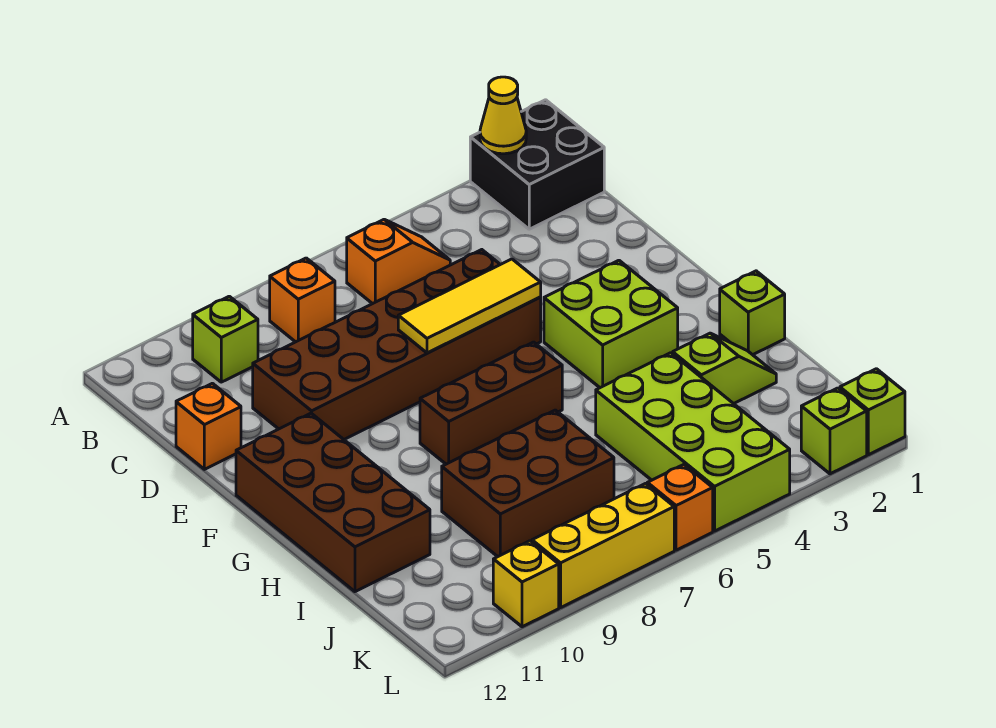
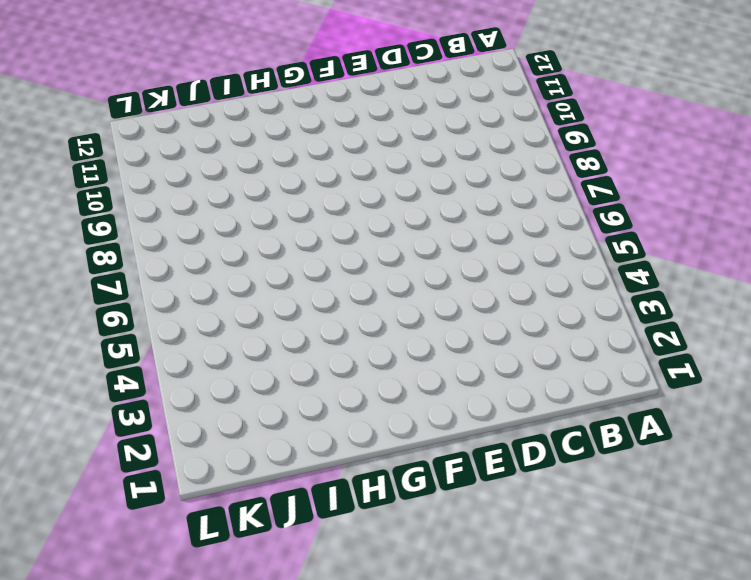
none -> black brick A1:B2 level 1
none -> orange slope B5:B6 level 1 top 6
none -> orange brick B8 level 1

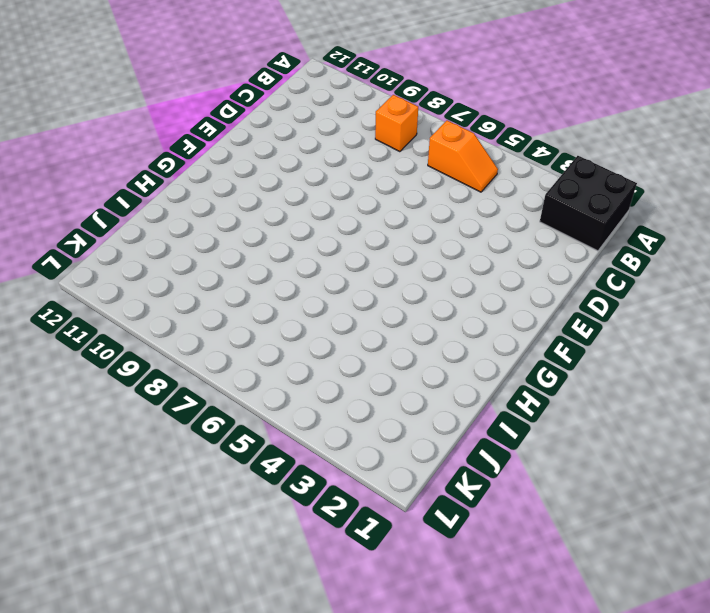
none -> lime brick B10 level 1
none -> brown brick D5:E10 level 1
none -> orange brick D12 level 1

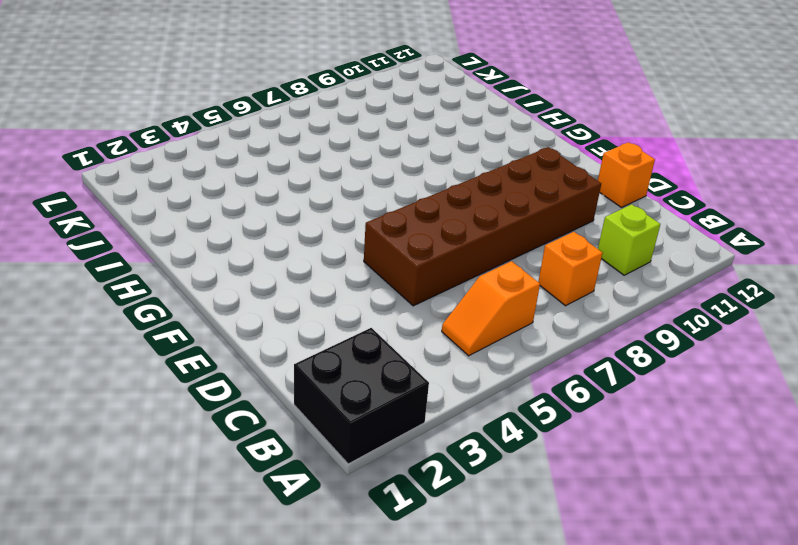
none -> lime brick F3:G4 level 1
none -> brown brick F11:I12 level 1
none -> brown brick G6:G8 level 1

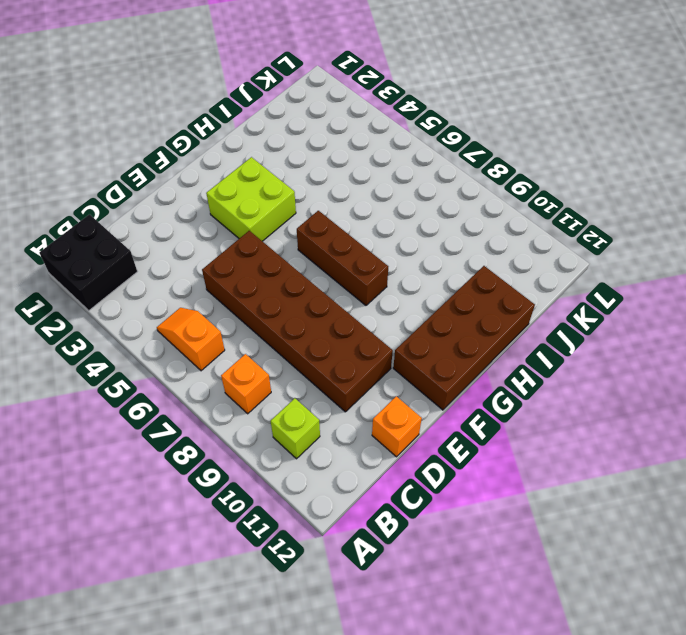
none -> lime brick H1 level 1
none -> lime slope I2:I3 level 1 top 3
none -> lime brick I4:L5 level 1

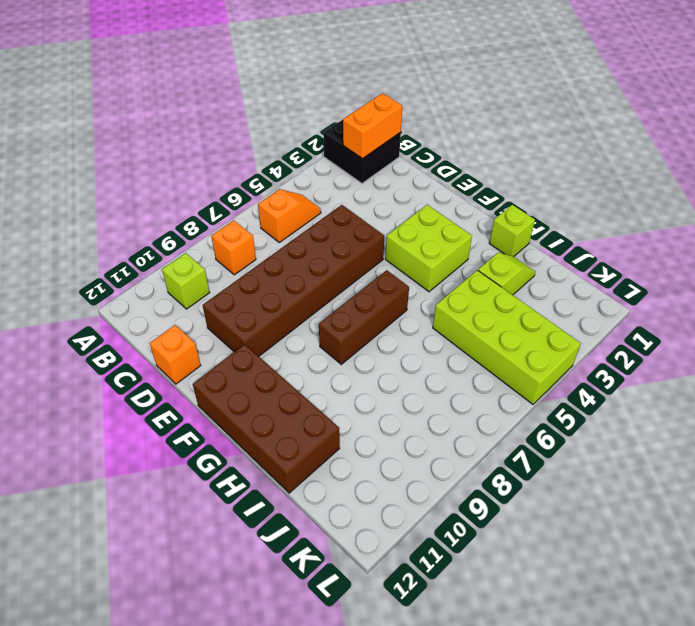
orange brick B1:B2 level 2 -> none
none -> brown brick I7:J9 level 1
none -> lime brick L1 level 1
none -> lime brick L2 level 1

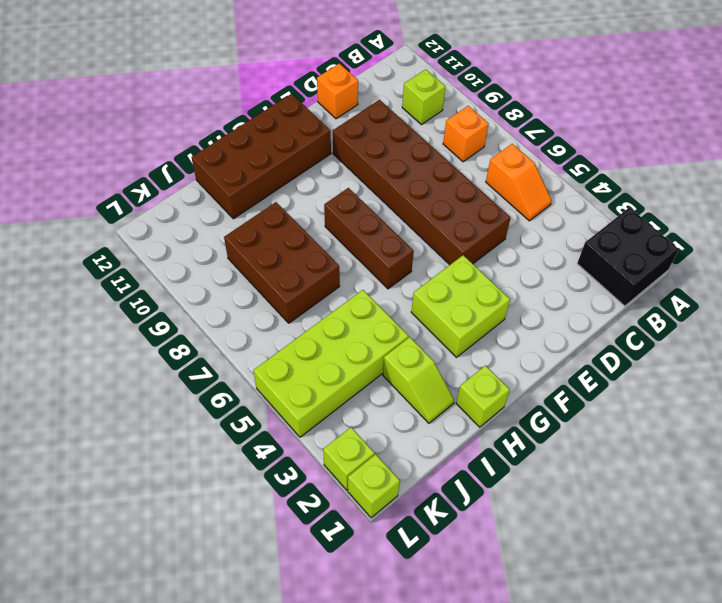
none -> orange brick L6 level 1
none -> yellow brick L7:L9 level 1
none -> yellow brick L10 level 1

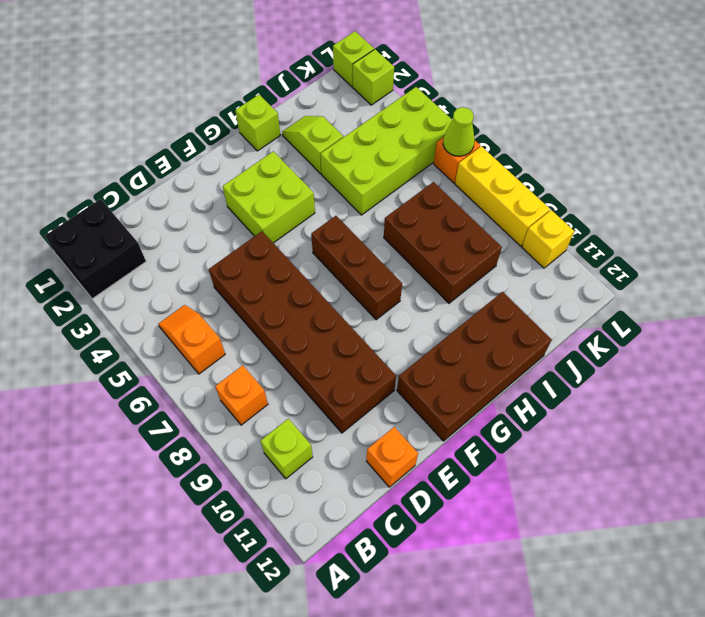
lime cone L6 level 2 -> none
none -> yellow cone A2 level 2
none -> yellow tile E5:E7 level 2

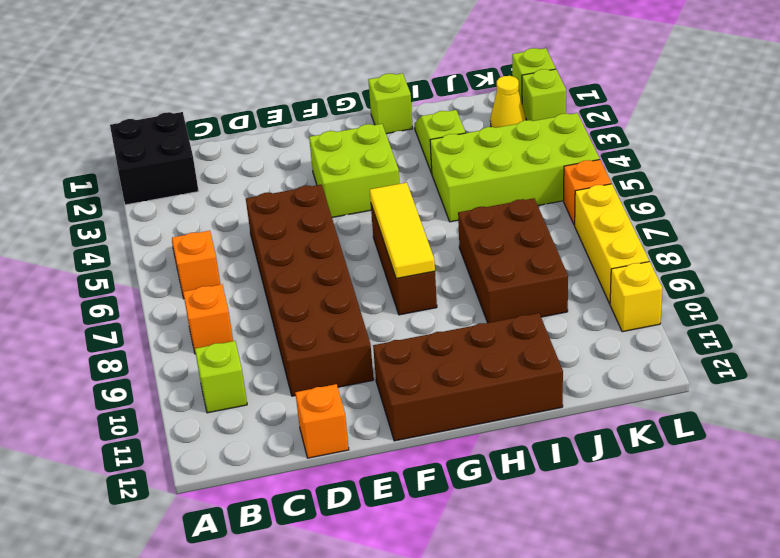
yellow tile G6:G8 level 2 -> yellow tile E5:E7 level 2
yellow cone K2 level 1 -> yellow cone A2 level 2

